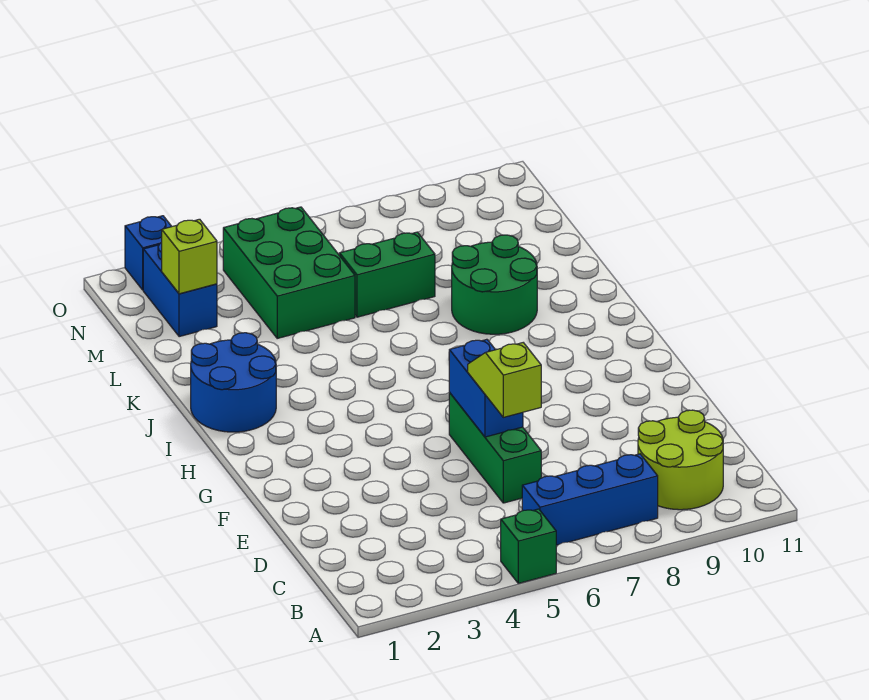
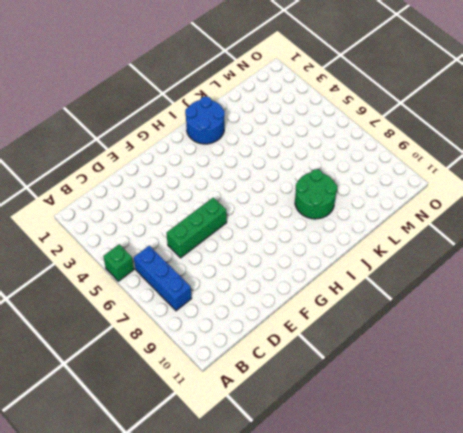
none -> lime round brick B9:C10 level 1
none -> green brick L4:N5 level 1
none -> green brick L6:L7 level 1

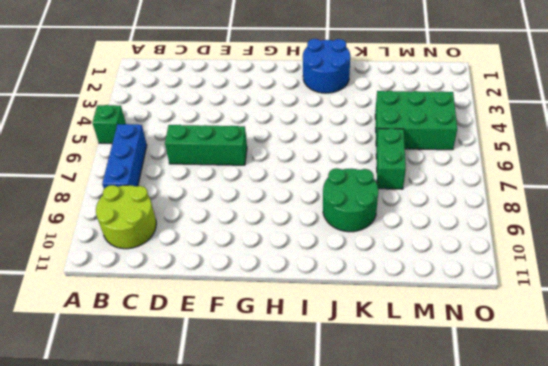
none -> blue brick M2:N2 level 1
none -> blue brick O2 level 1
none -> blue brick E6:F6 level 2

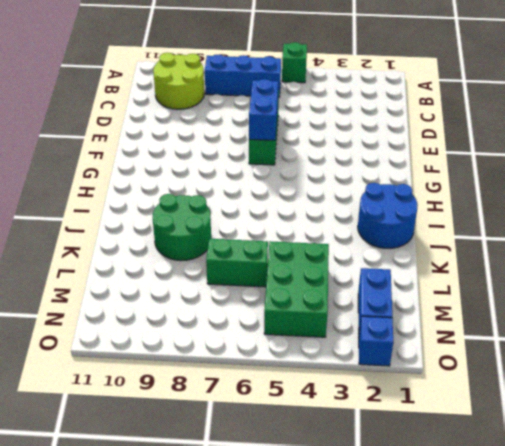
none -> lime brick M2 level 2
none -> lime slope D6:E6 level 3 top D

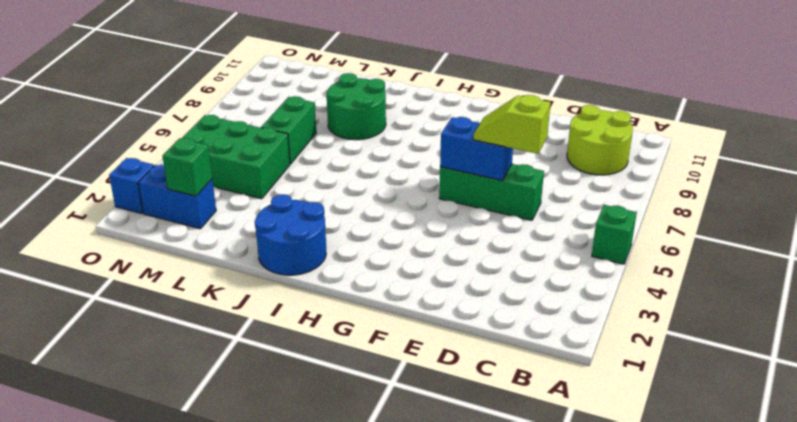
green brick M2 level 2 -> lime brick M2 level 2
none -> blue brick B6:B8 level 1

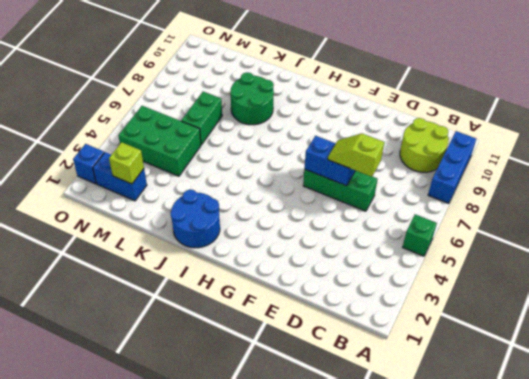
blue brick A8:A10 level 1 -> blue brick B6:B8 level 1

